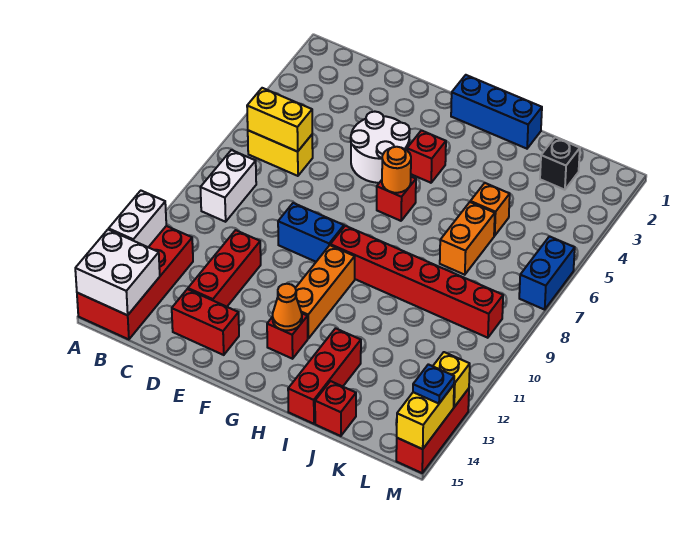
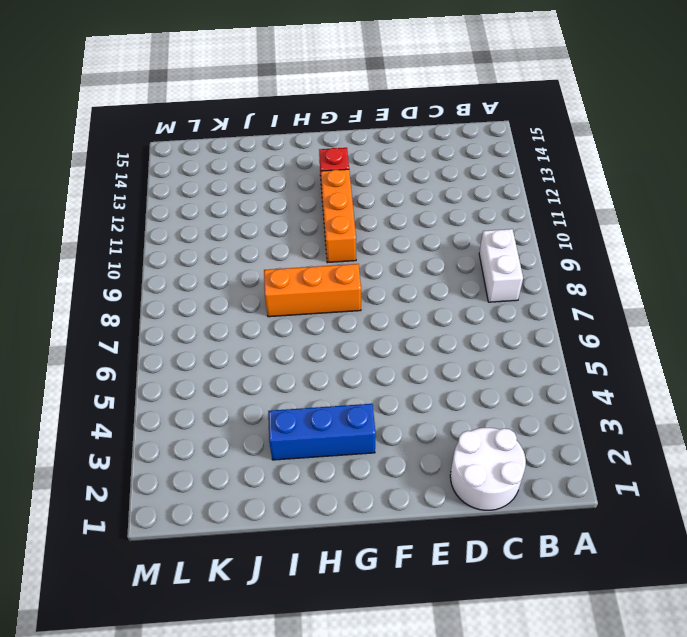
white round brick C1:D2 level 1 -> white round brick E4:F5 level 1
blue brick G3:I3 level 1 -> blue brick G1:I1 level 1
orange brick G8:I8 level 1 -> none
none -> red brick A12:B15 level 1
none -> yellow brick B6:C6 level 1
none -> red brick D11:D13 level 1

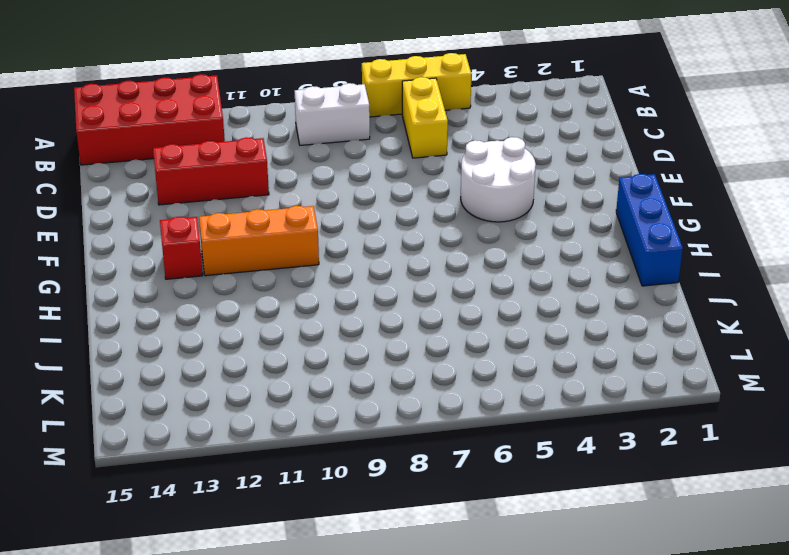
yellow brick A5:A7 level 1 -> none
none -> red brick D14:E14 level 1
none -> blue brick E9:F9 level 1
none -> red brick G4 level 1

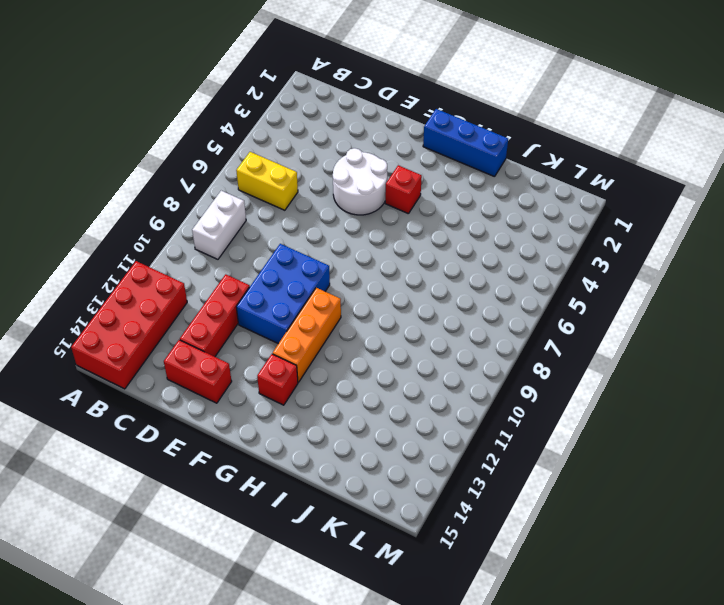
blue brick E9:F11 level 1 -> blue brick E9:F9 level 1
none -> red brick G6 level 1
none -> red brick G9:L9 level 1
none -> red brick I13:I15 level 1

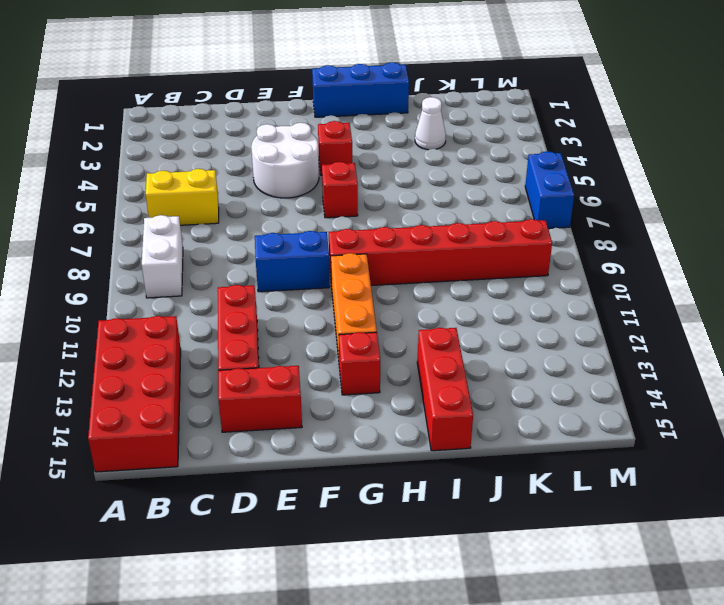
white cone J3 level 1 -> none
none -> orange brick J5 level 1
none -> orange brick J6:J7 level 1
none -> red brick J15 level 1

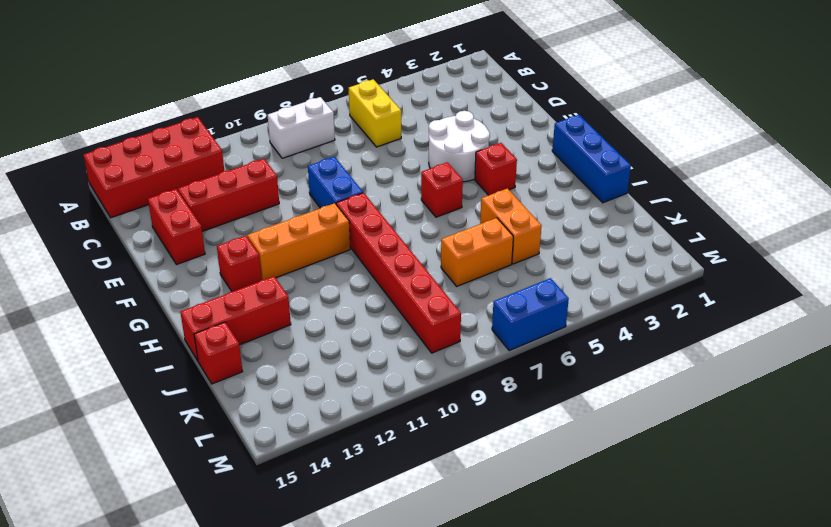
orange brick I5:J5 level 1 -> orange brick J5 level 1
none -> black brick K2 level 1
none -> red brick M13:M15 level 1
none -> white brick A12:A13 level 2

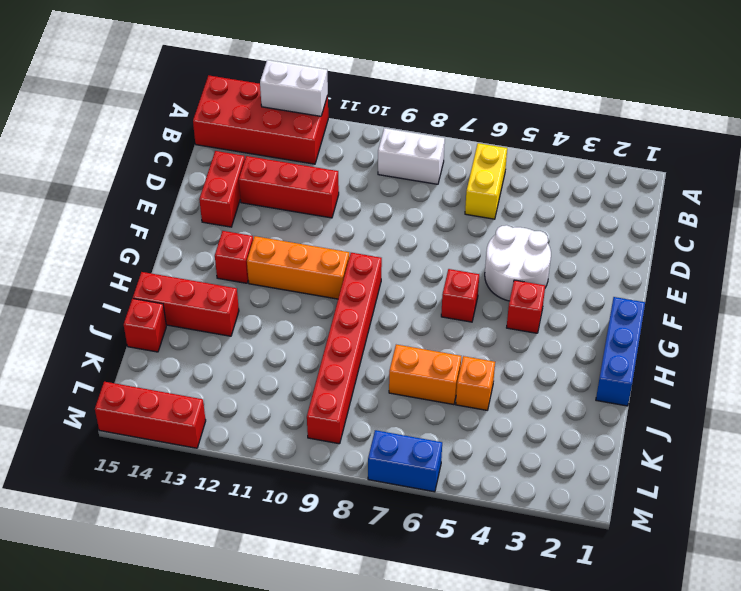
none -> blue brick E9:F9 level 1
none -> black brick K2 level 1
none -> white brick A14:B15 level 2

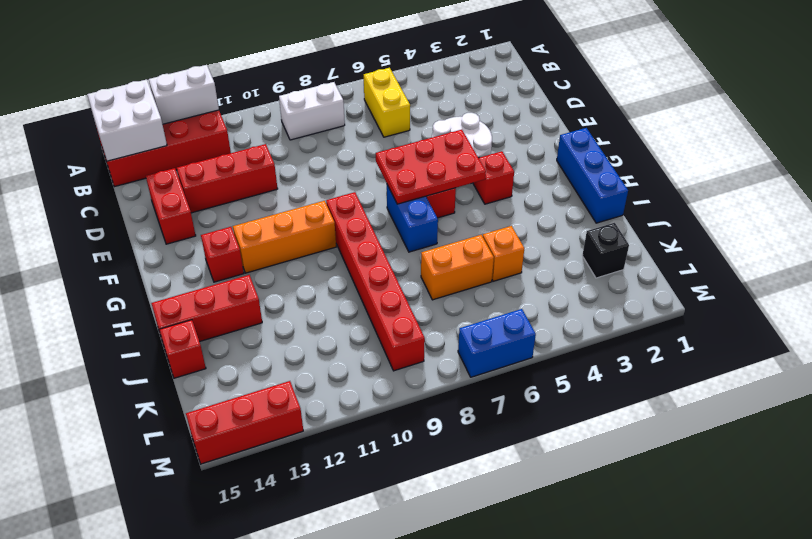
red plate F5:G7 level 2 -> orange round brick G6 level 2
blue brick G7:H7 level 1 -> blue brick E9:F9 level 1
none -> yellow brick B6:C6 level 2
none -> orange cone G13 level 2
none -> yellow brick M13 level 2

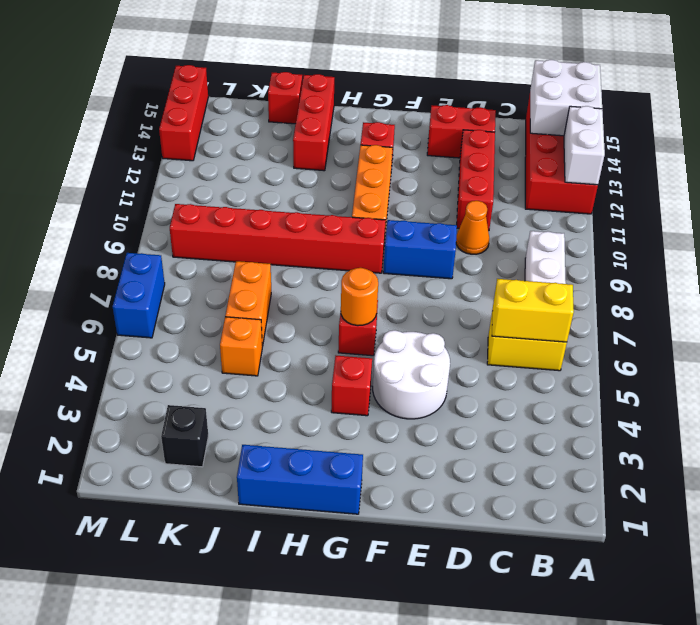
orange cone D10 level 1 -> orange cone G13 level 2
none -> yellow brick M13 level 2
none -> yellow brick M14:M15 level 2
none -> blue plate M14 level 3

